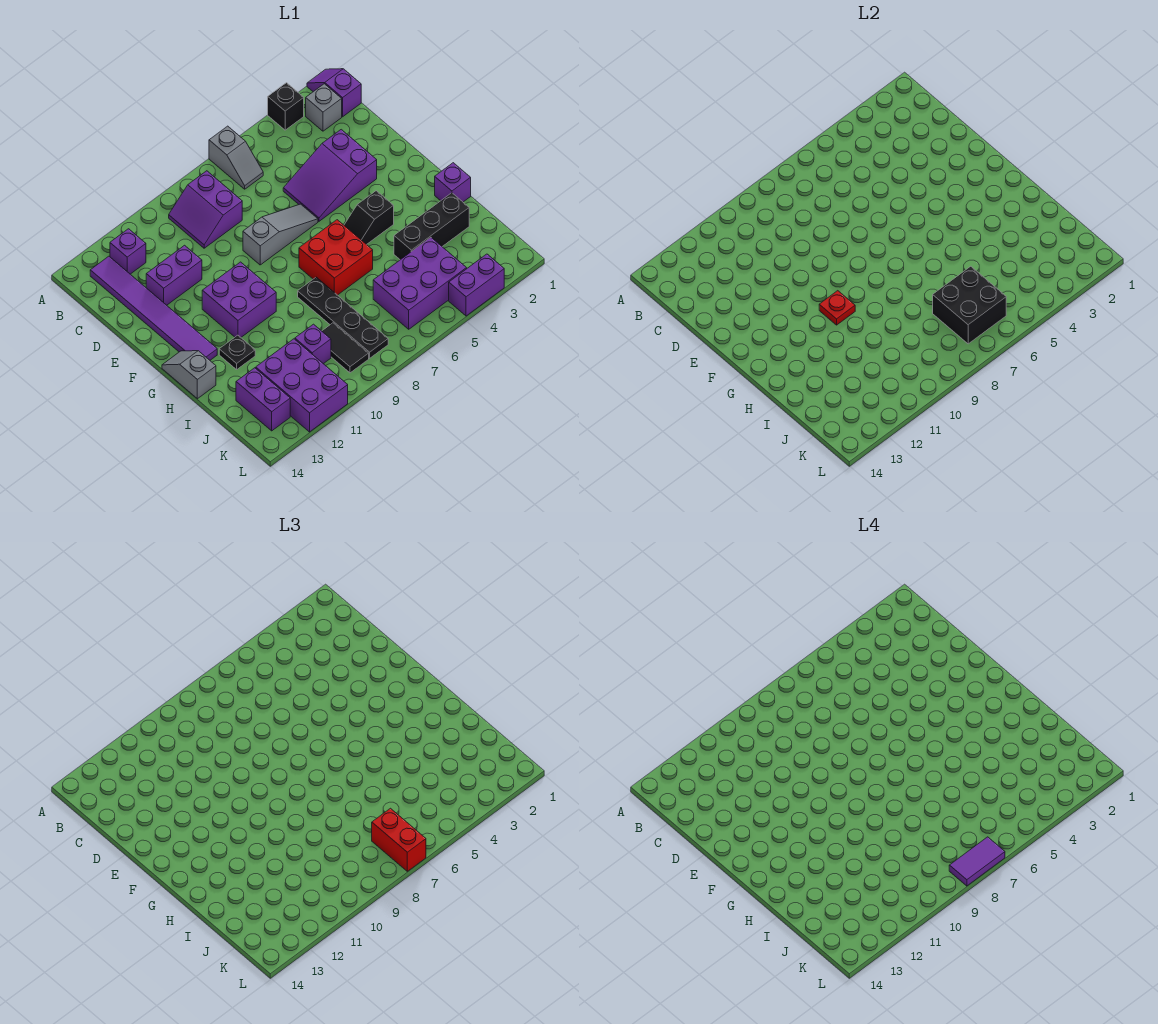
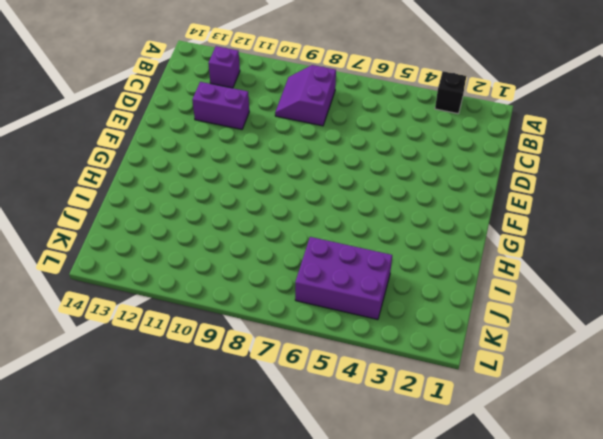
none -> purple slope A1:B1 level 1 top B
none -> grey slope A6:B6 level 1 top A
none -> grey brick B2 level 1

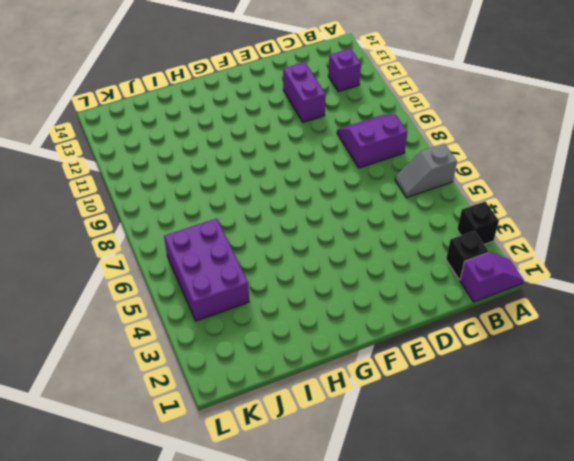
black brick B2 level 1 -> grey brick B2 level 1
none -> purple tile B13:G13 level 1
none -> purple slope D3:E5 level 1 top 3
none -> grey slope E6:E8 level 1 top 8

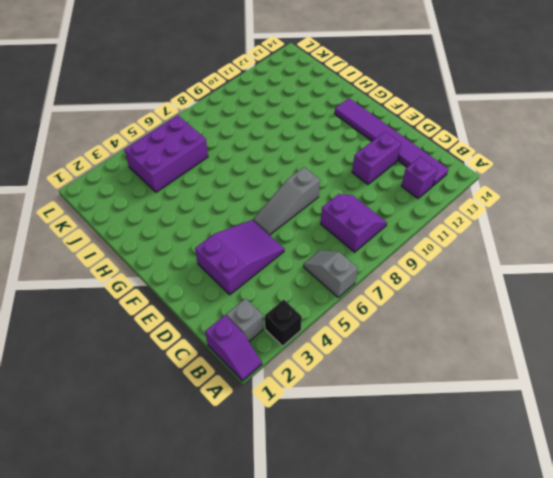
none -> purple brick F10:G11 level 1
none -> black slope G4:G5 level 1 top 4
none -> red brick G6:H7 level 1

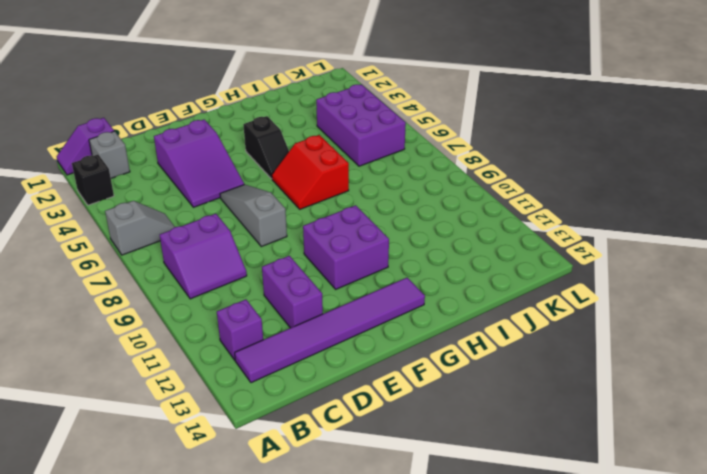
red slope G6:H7 level 1 top H -> red brick G6:H7 level 1
none -> grey slope G14:H14 level 1 top H
none -> purple brick H1 level 1
none -> black plate H8:K8 level 1

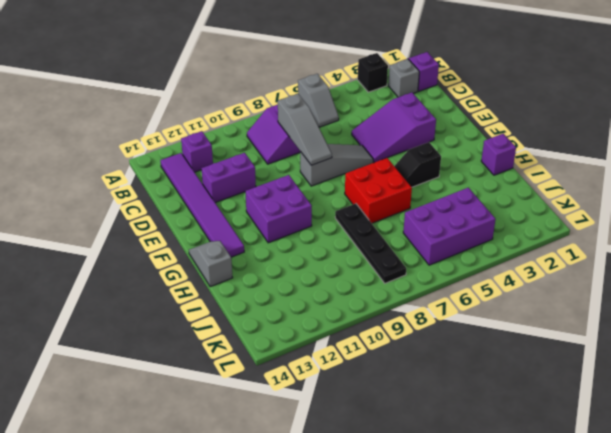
grey slope C8:E8 level 2 top C -> none
none -> black plate H12 level 1
none -> black brick I2:I4 level 1
none -> black tile J9:K9 level 1

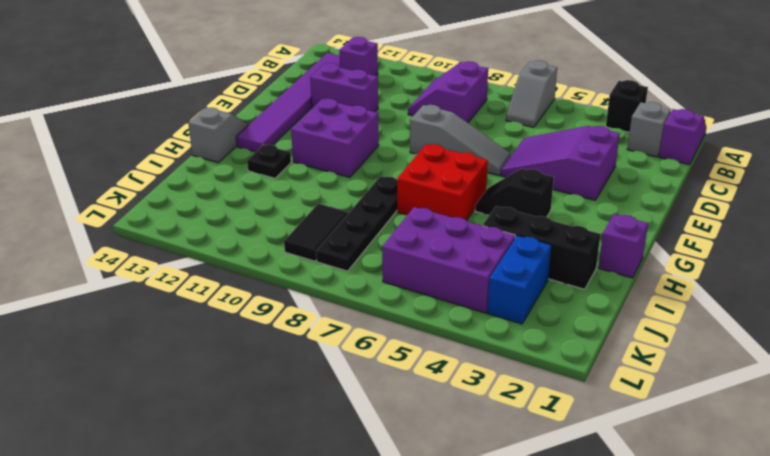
blue brick J3:K3 level 1 -> none
none -> purple brick J10 level 1
none -> purple brick J11:L12 level 1
none -> purple brick J13:K13 level 1

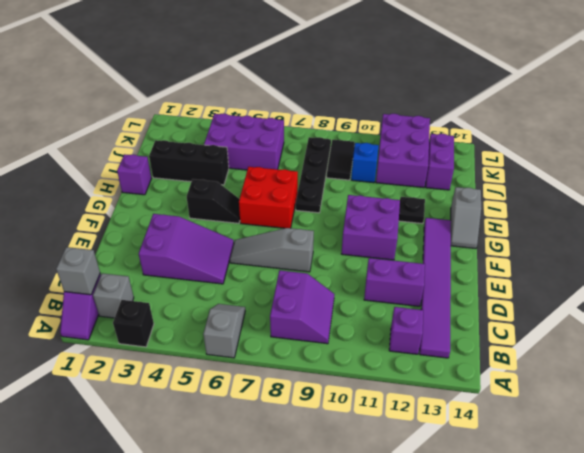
grey brick B1 level 2 -> none
blue brick J10 level 1 -> purple brick J10 level 1
none -> purple brick L3:L4 level 1
none -> red plate G10 level 2
none -> black brick J6:K7 level 2

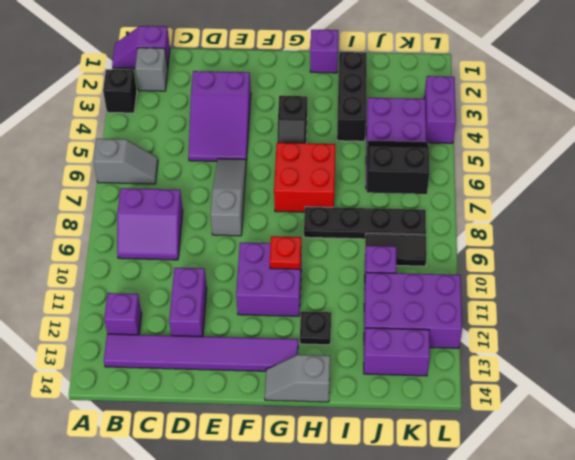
black slope J6:K7 level 2 top 7 -> black brick J6:K7 level 2
none -> red brick K7:L7 level 3
none -> purple tile L7:L8 level 4

